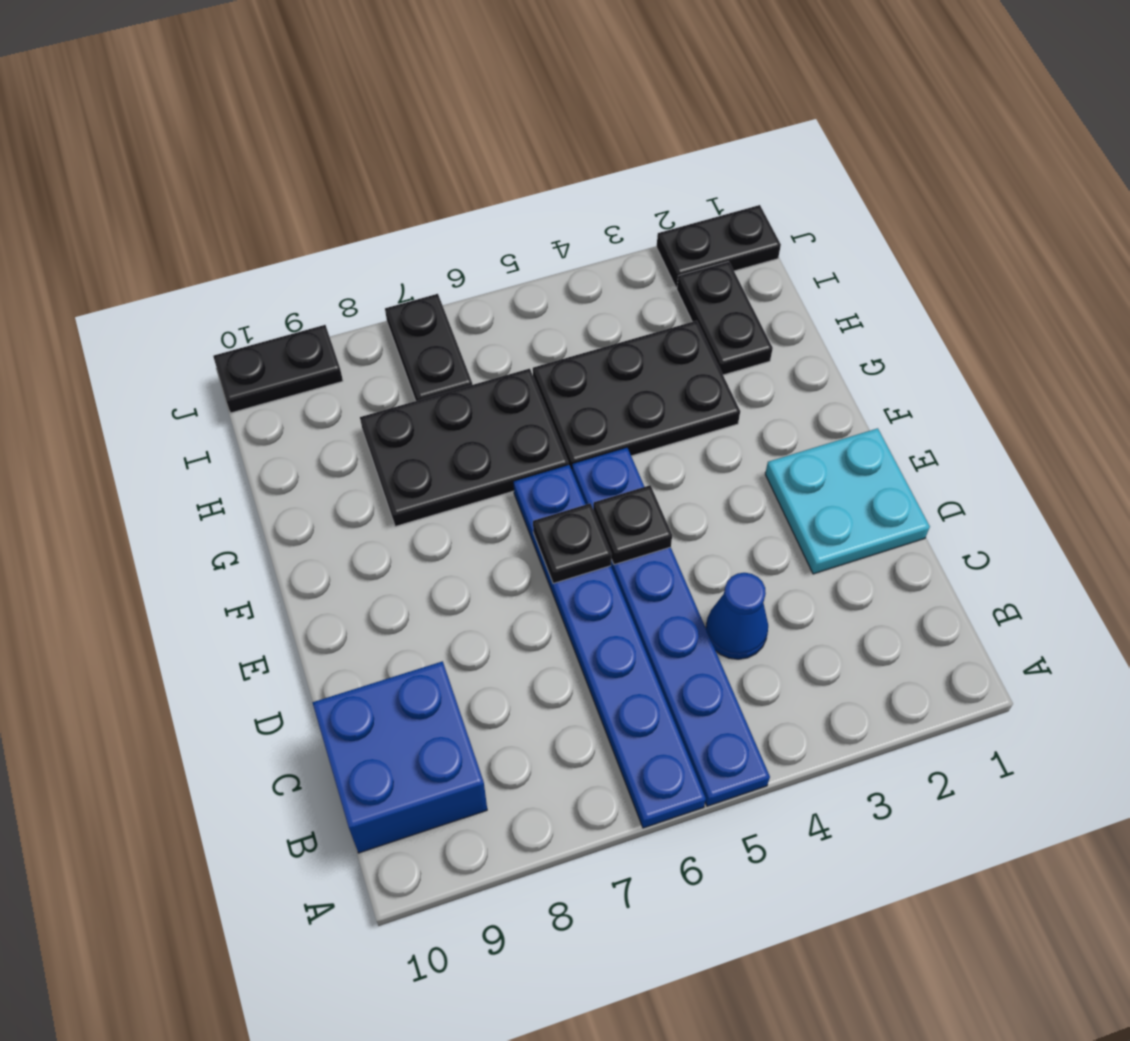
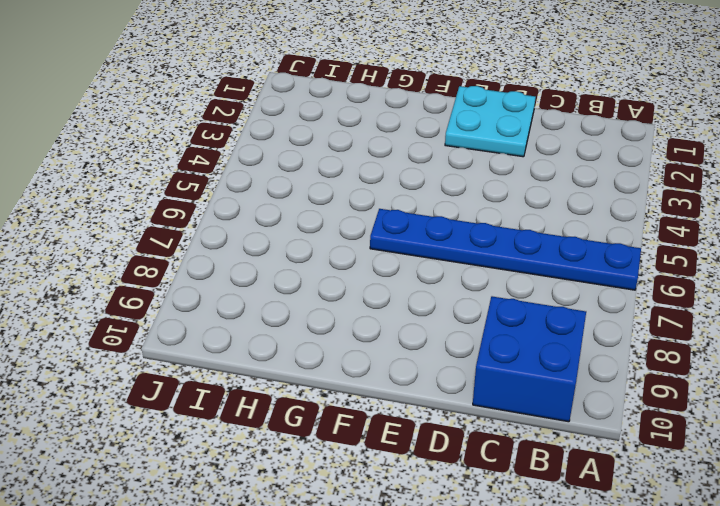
none -> blue plate A5:F5 level 1
none -> blue cone C4 level 1
none -> black plate G3:H5 level 1

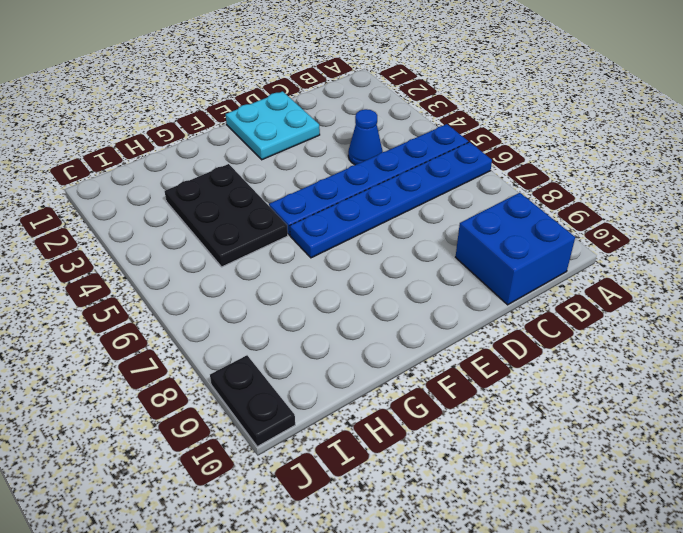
none -> black plate G6:H8 level 1
none -> black plate H2:I2 level 1
none -> black plate I7:J7 level 1

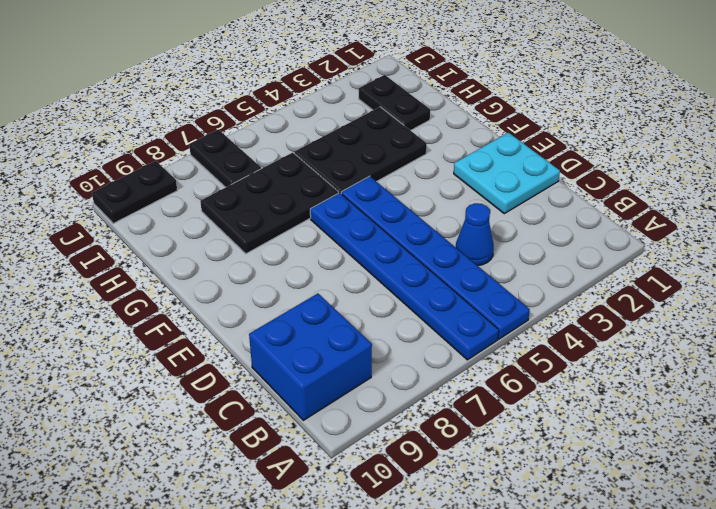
none -> black plate J1:J2 level 1
none -> black plate E5 level 2
none -> black plate E6 level 2

